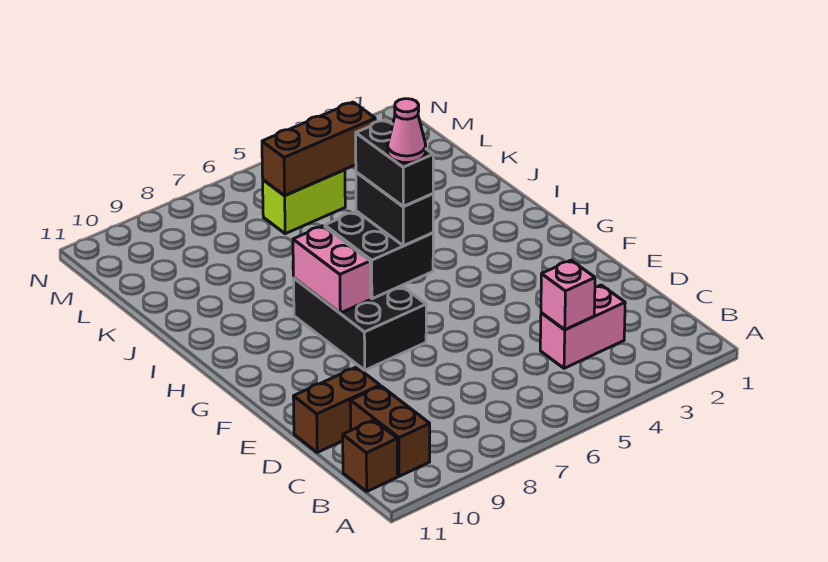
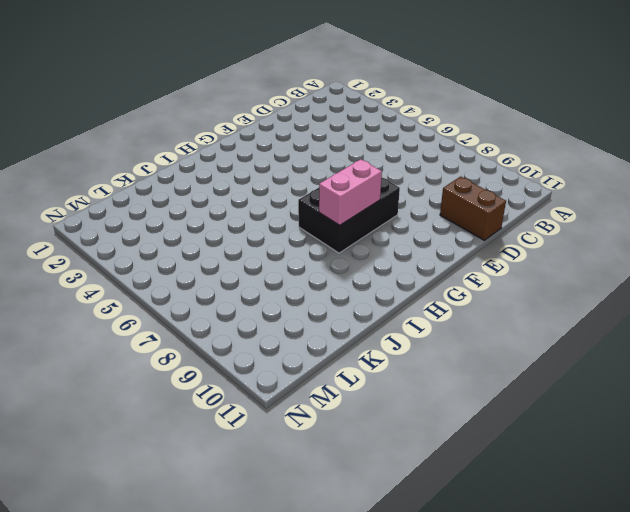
none -> brown brick B10:C10 level 1
none -> brown brick B11 level 1
none -> pink brick C3:C4 level 1

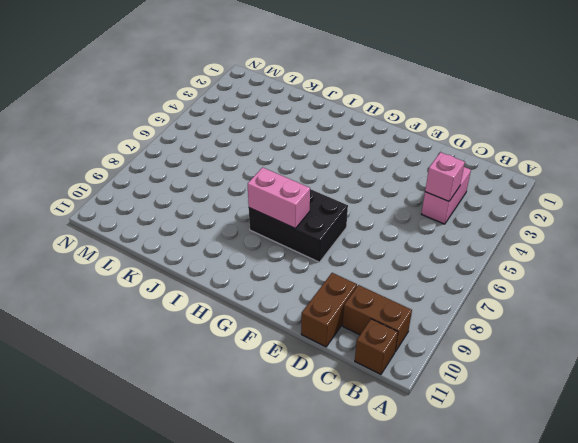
none -> lime brick L5:L6 level 1
none -> black brick G6:H7 level 2
none -> brown brick L4:L6 level 2

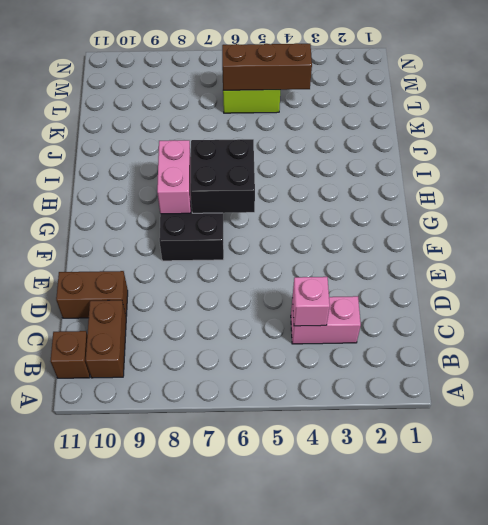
none -> black brick G6:H6 level 3
none -> black brick G6:H6 level 4
none -> pink cone G6 level 5

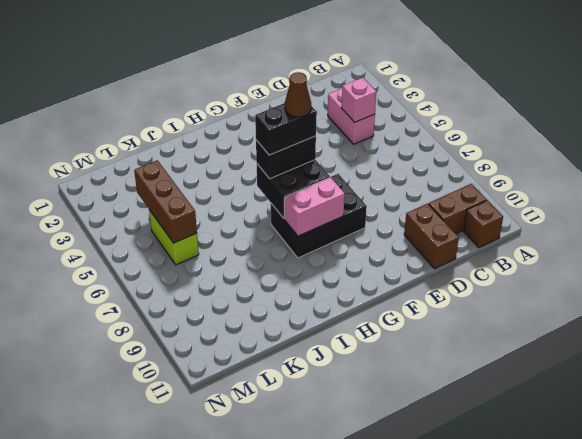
brown cone G6 level 5 -> pink cone G6 level 5

